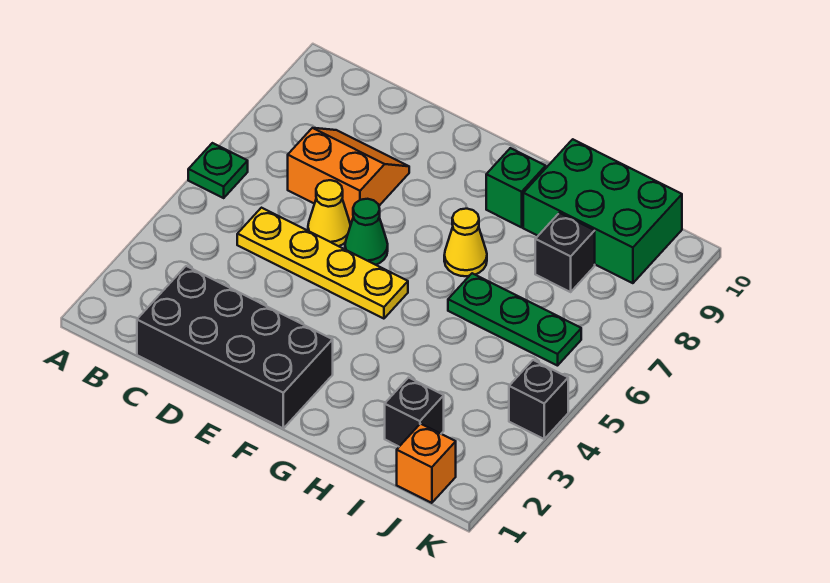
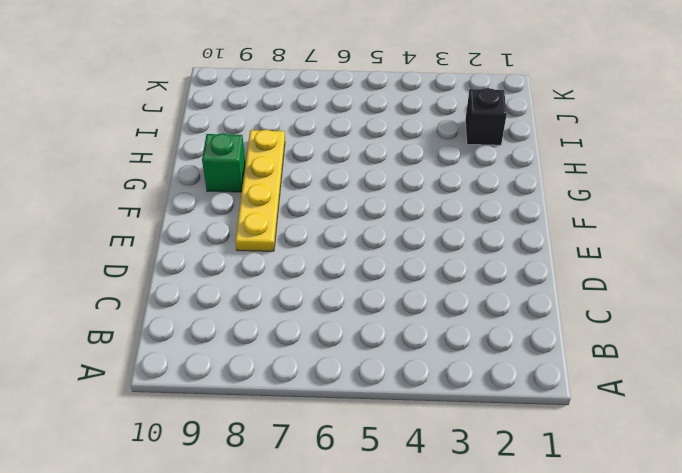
yellow plate E8:H8 level 1 -> yellow plate C5:F5 level 1
none -> green plate A6 level 1
none -> black brick C1:F2 level 1
none -> orange slope C7:D8 level 1 top 7

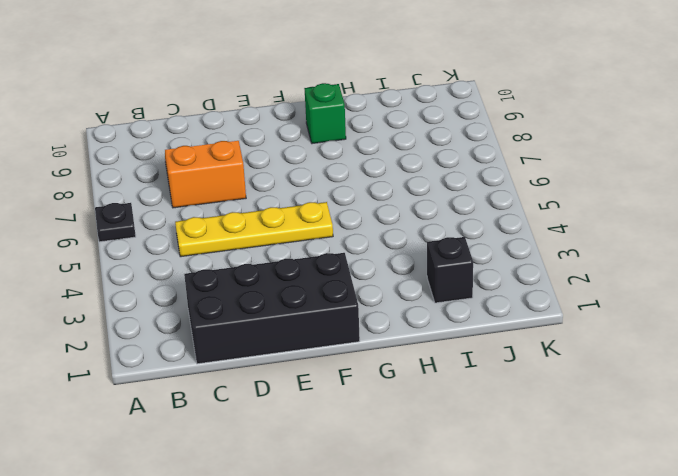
black plate A6 level 1 -> green plate A6 level 1
none -> yellow cone D6 level 1
none -> green cone E6 level 1
none -> yellow cone G7 level 1

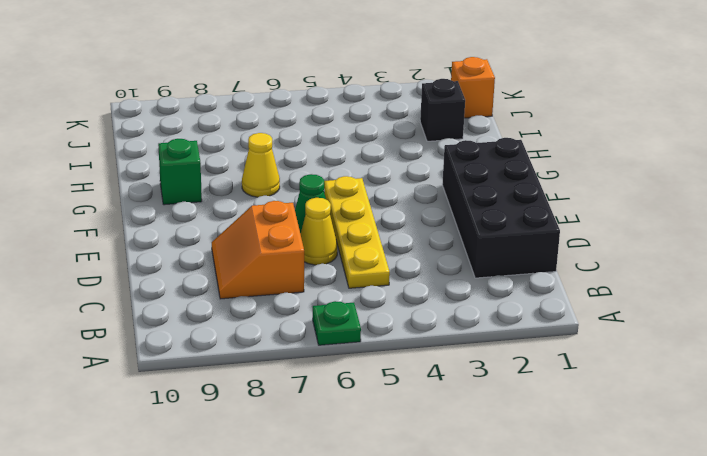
none -> green plate H6:J6 level 1
none -> green brick H9:J10 level 1
none -> black brick I8 level 1

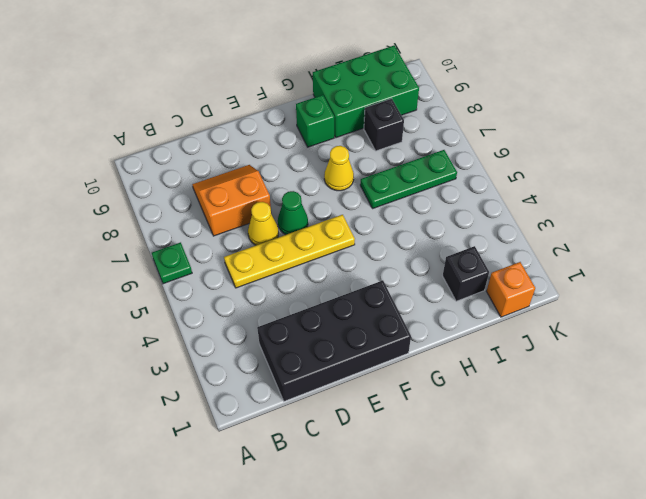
none -> black brick K4 level 1

